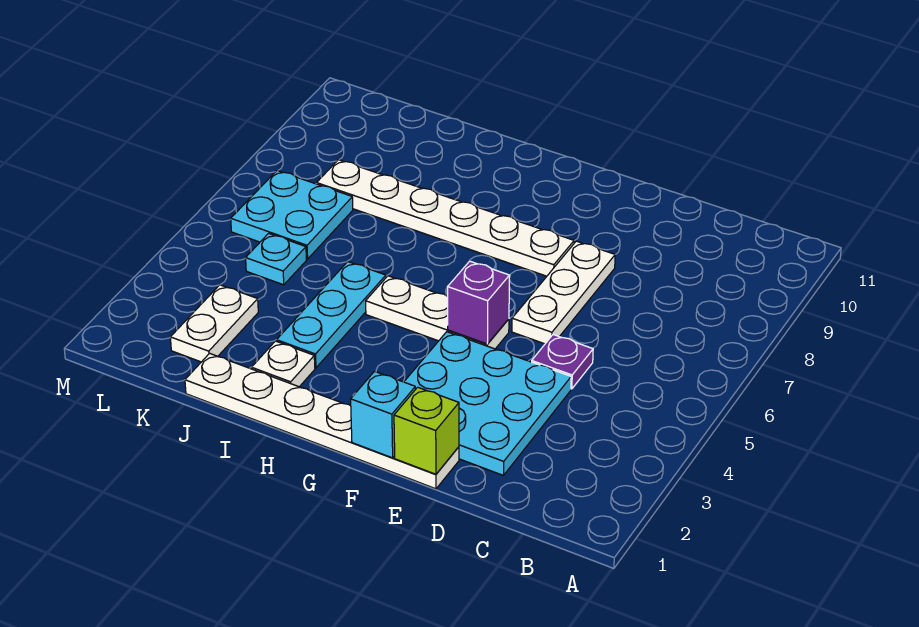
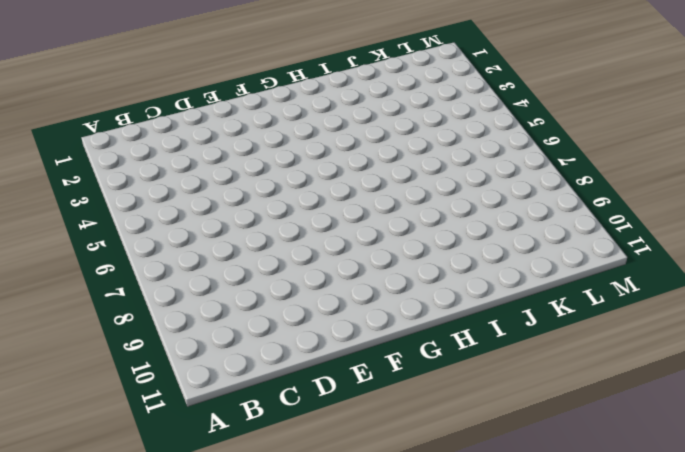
none -> cyan plate D2:F4 level 1
none -> purple plate D5 level 1
none -> white plate E1:J1 level 1

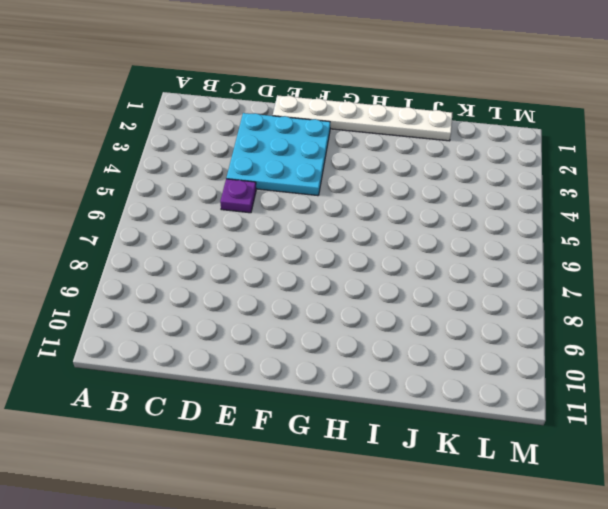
none -> white plate E6:E8 level 1
none -> white plate F5:H5 level 1
none -> white plate F8:K8 level 1

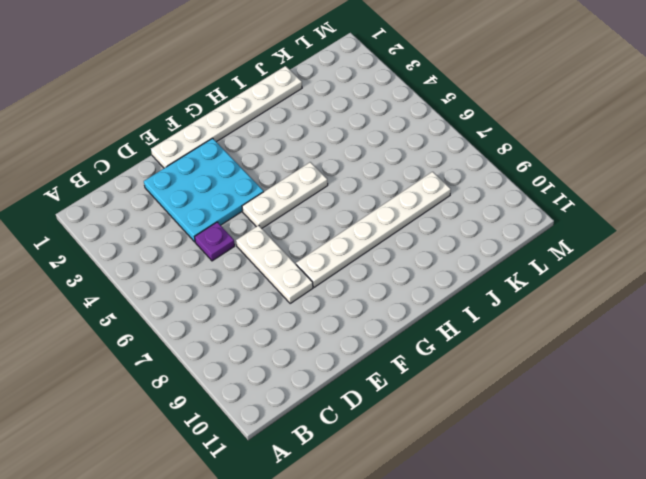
none -> white plate I2 level 1
none -> cyan plate I3:I5 level 1
none -> white plate K2:K3 level 1

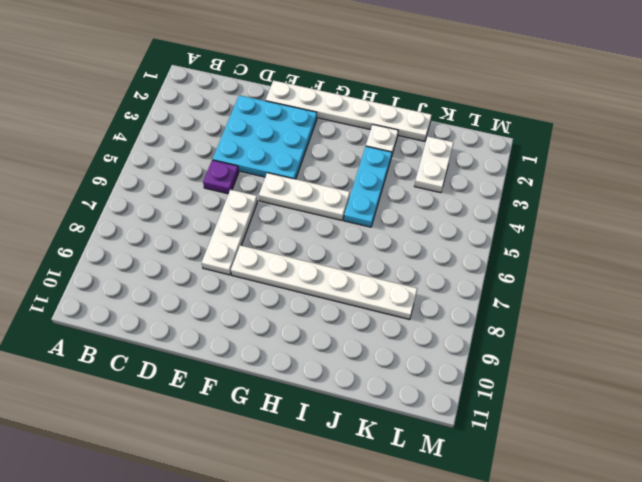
none -> cyan plate K5 level 1
none -> cyan plate K6:L7 level 1
none -> lime brick E1 level 2

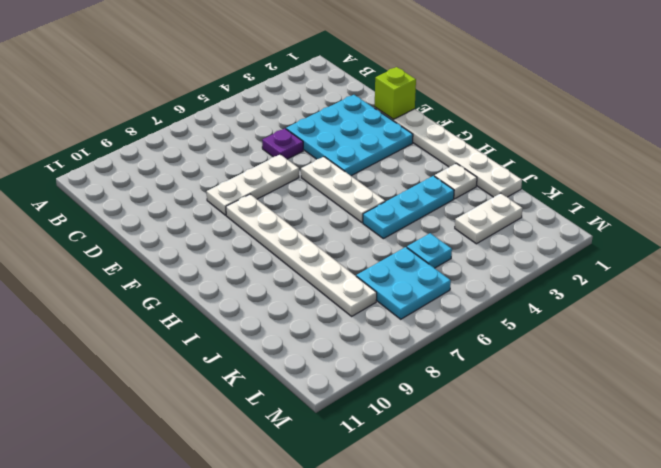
none -> cyan brick F1 level 2
none -> purple brick F5 level 2

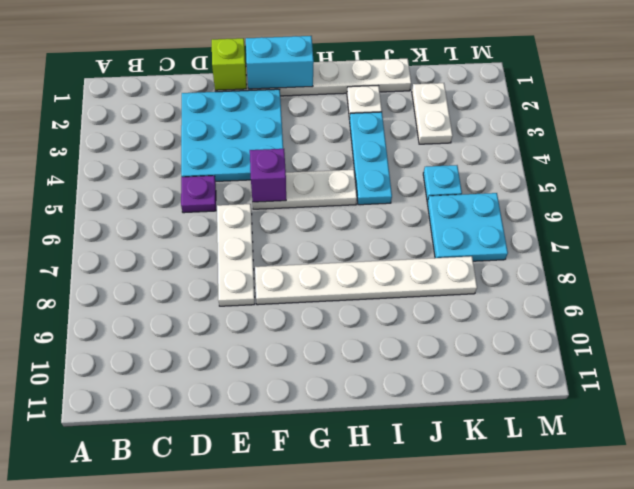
cyan brick F1:G1 level 2 -> cyan brick F1 level 2

